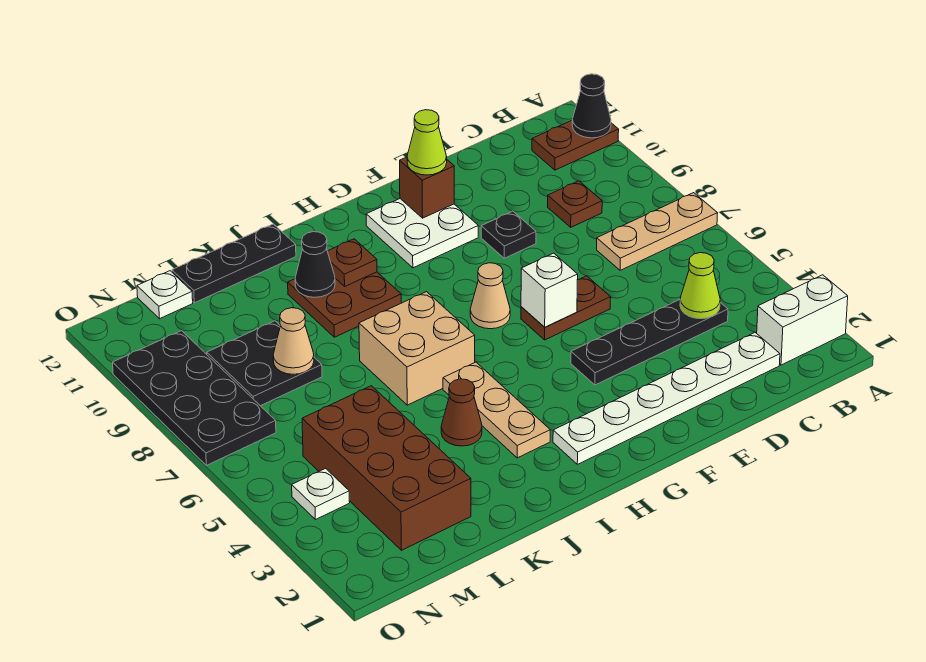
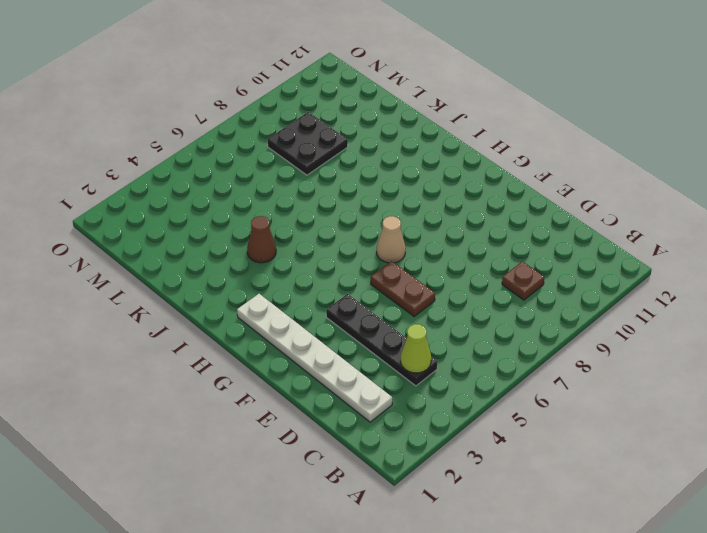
none -> white brick A2:B2 level 1
none -> tan plate A7:C7 level 1
none -> brown plate A11:B11 level 1

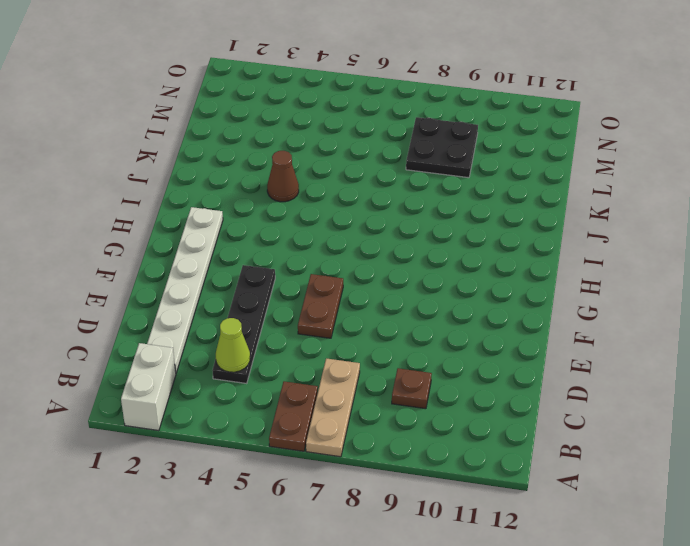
brown plate A6:B6 level 1 -> brown plate A11:B11 level 1
none -> black plate E9 level 1
none -> white plate F10:G11 level 1
none -> tan cone G7 level 1

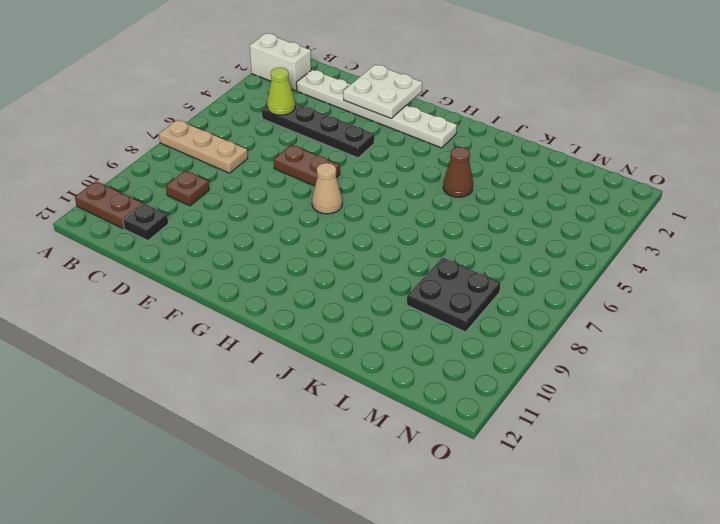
black plate C11 level 1 -> black plate E9 level 1
white plate E1:F2 level 2 -> white plate F10:G11 level 1
none -> tan plate I3:I5 level 1
none -> tan brick I6:J7 level 1
none -> brown plate I9:J10 level 1

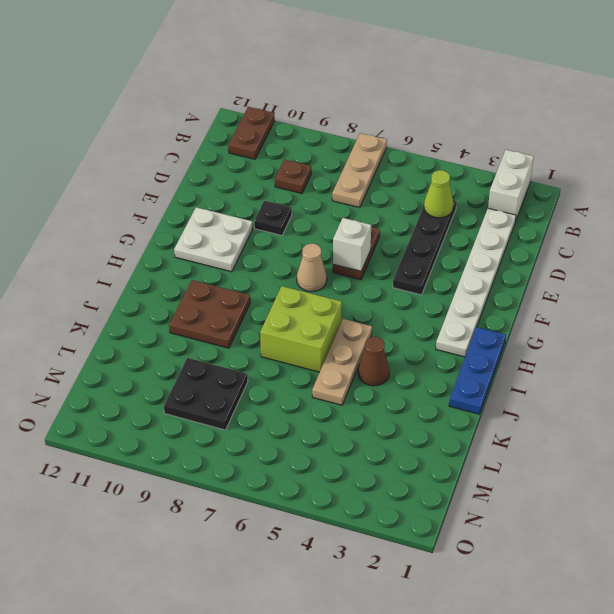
blue plate H1:J1 level 1 -> none
tan plate I5:K5 level 1 -> tan plate I3:I5 level 1
lime brick I6:J7 level 1 -> tan brick I6:J7 level 1
none -> black plate J12:L12 level 1
none -> brown brick L2:M5 level 1
none -> white plate M12 level 1

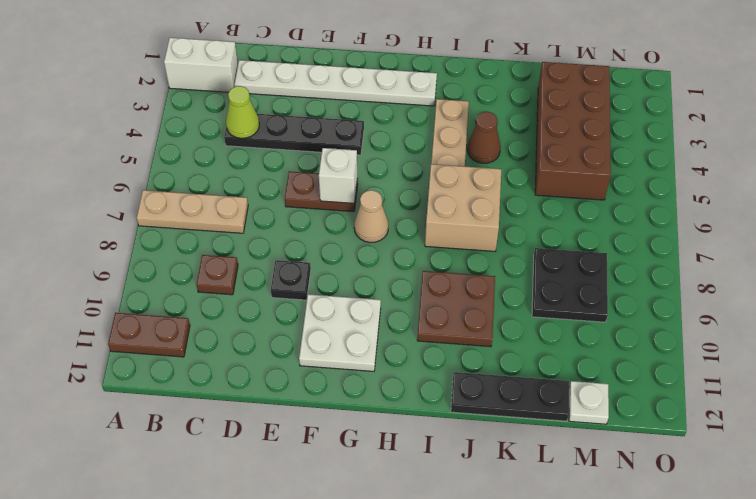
none -> white plate N4 level 1
none -> black plate N7:O10 level 1
none -> black cone A11 level 2

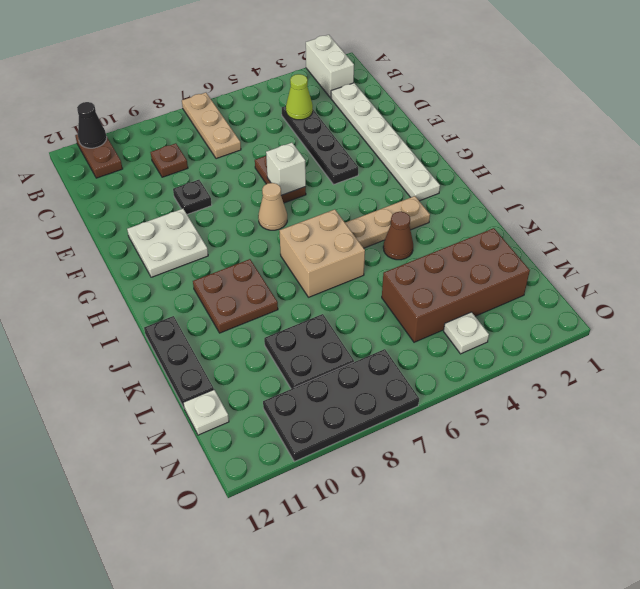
none -> brown brick F11 level 2
none -> brown plate I10 level 2
none -> black cone J10 level 2

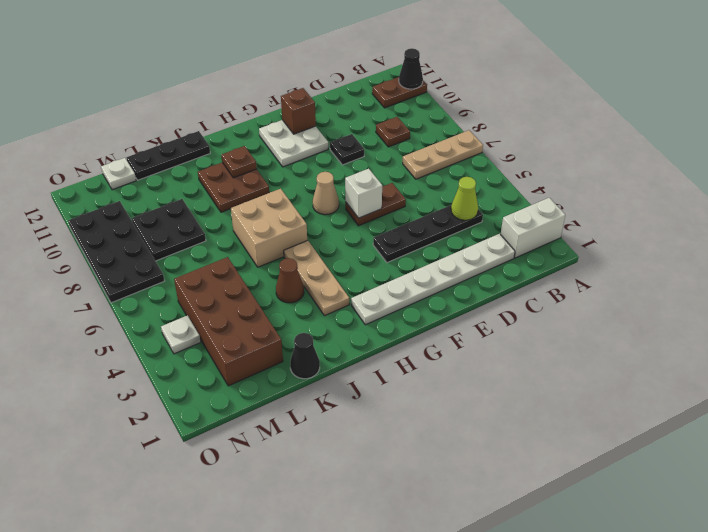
black cone K1 level 1 -> black cone J10 level 2
none -> tan cone L8 level 2
none -> lime cone F11 level 3

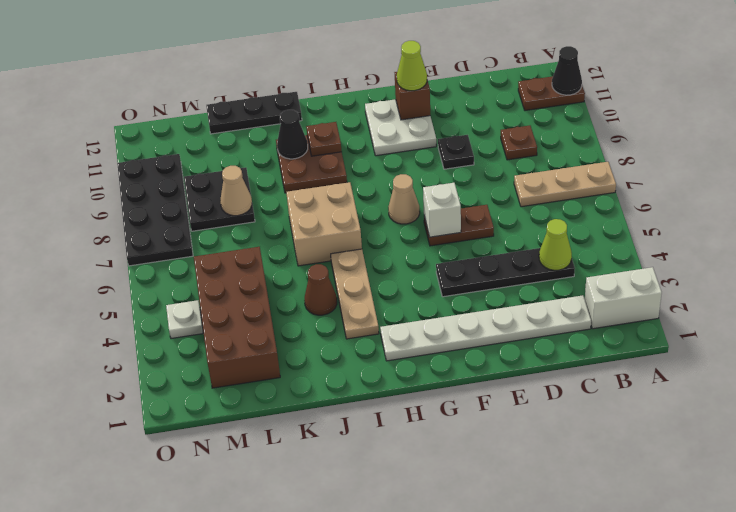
none -> white plate M12 level 1

